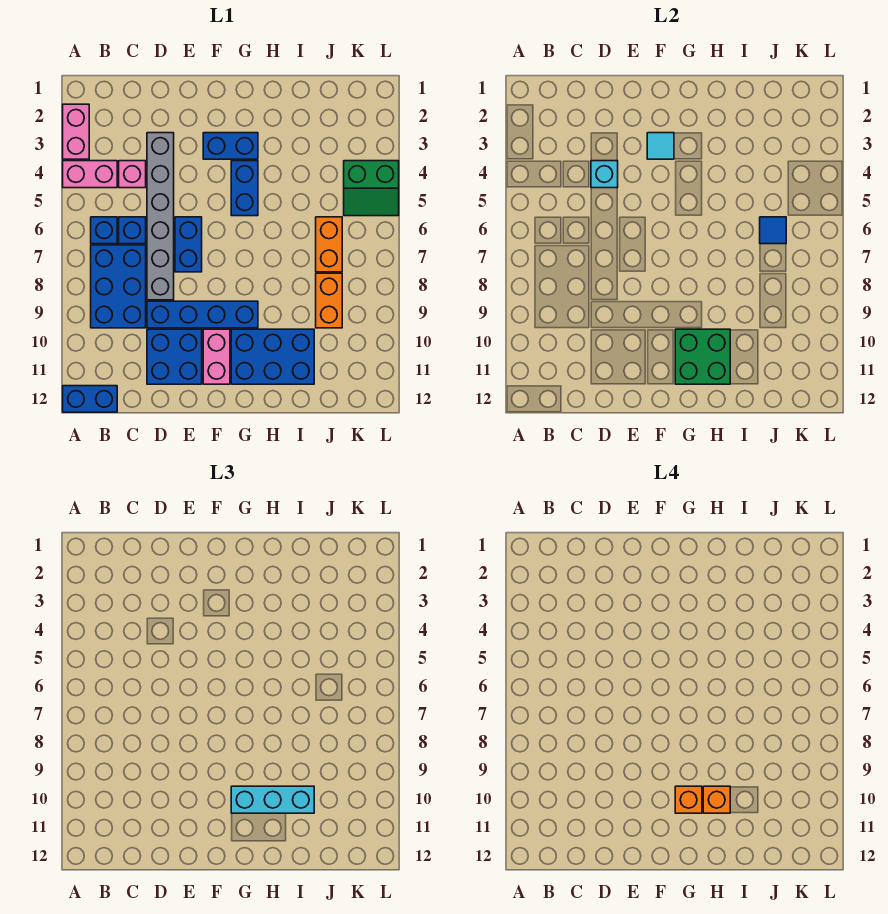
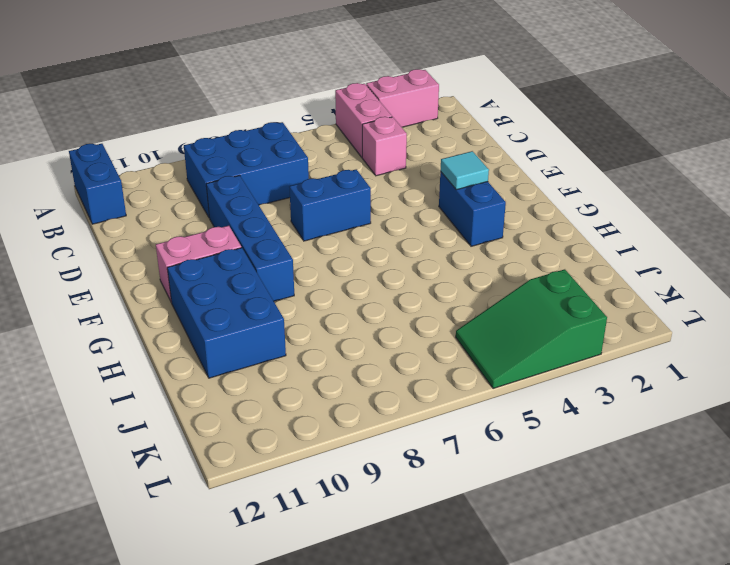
green slope K3:L5 level 1 top 3 -> green slope K4:L5 level 1 top 4
none -> blue brick B6 level 1
none -> blue brick C6 level 1
none -> grey brick D3:D8 level 1

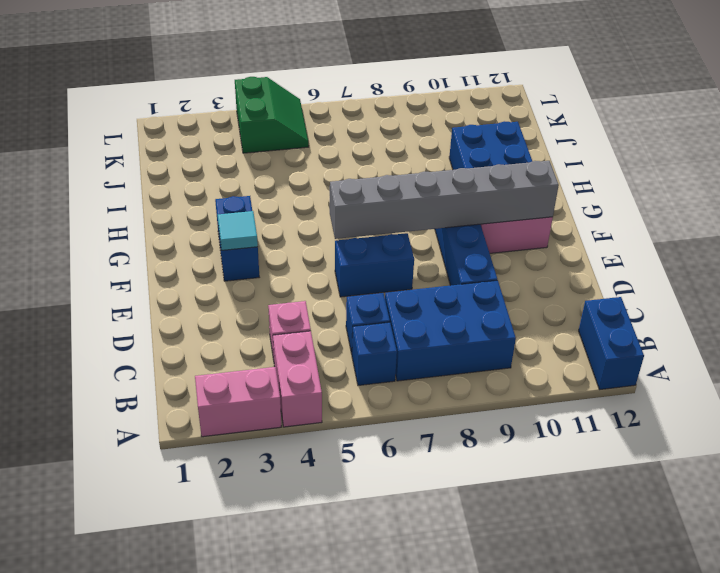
grey brick F6:F11 level 2 -> grey brick D3:D8 level 1
none -> blue brick D10:E11 level 1
none -> blue brick G4:G5 level 1
none -> orange brick J6:J7 level 1

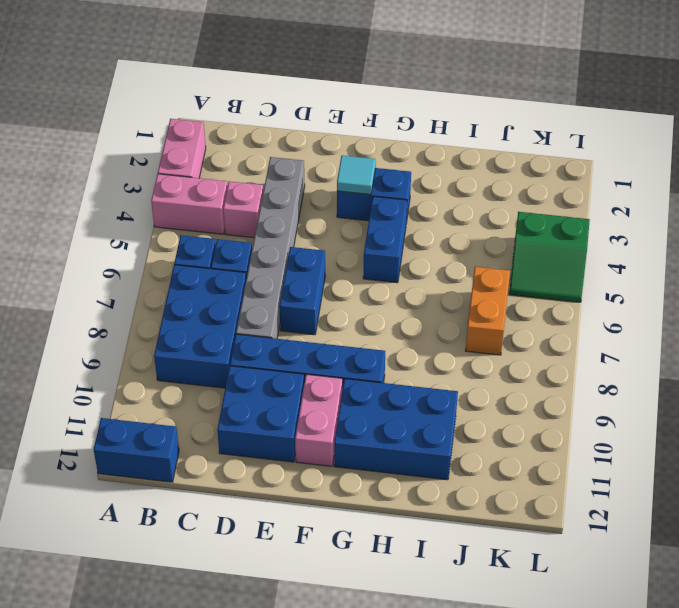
none -> orange brick J8:J9 level 1
none -> cyan brick D4 level 2
none -> green brick G10:H11 level 2

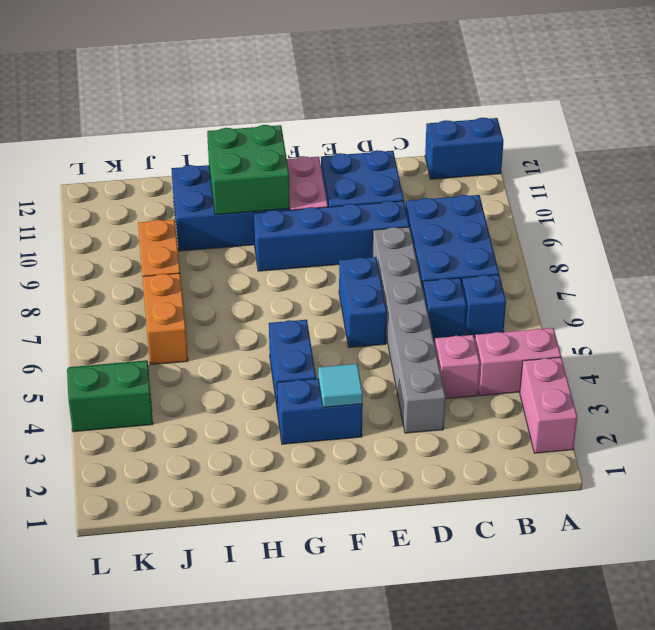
none -> cyan brick D4 level 2
none -> blue tile J6 level 2
none -> cyan brick G10:I10 level 3

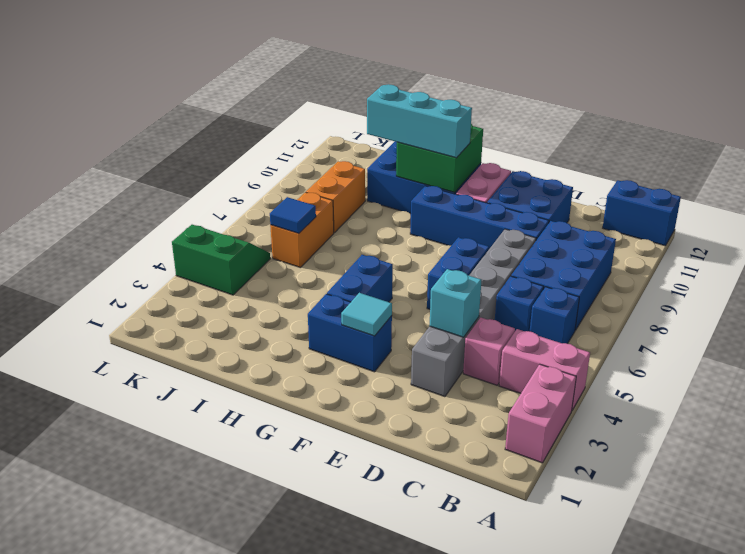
none -> orange brick G10 level 4
none -> orange brick H10 level 4

